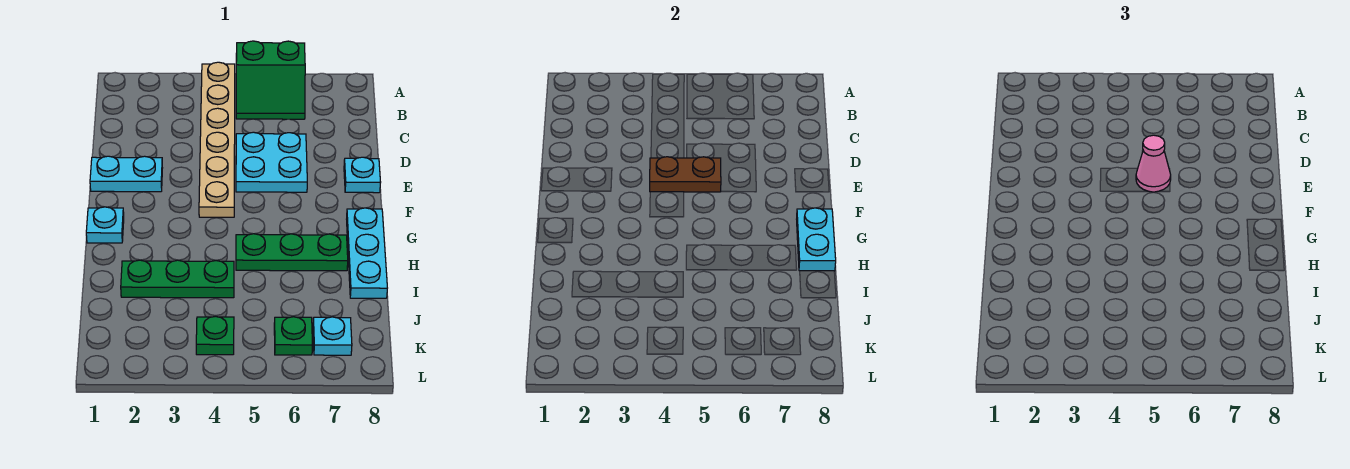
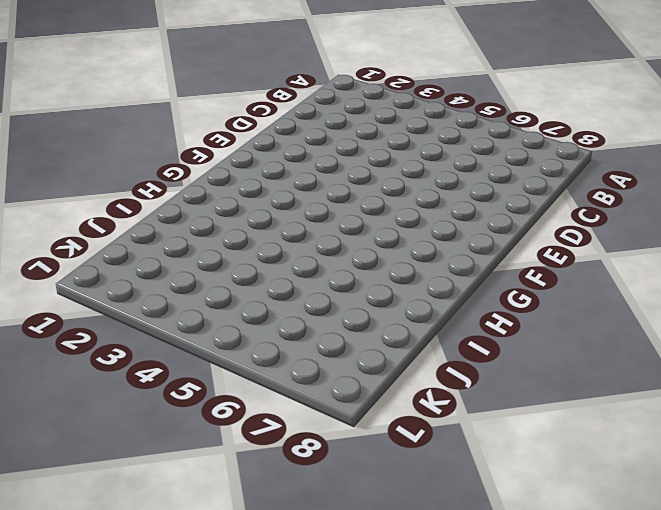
none -> tan plate A4:F4 level 1
none -> green slope A5:B6 level 1 top A
none -> cyan plate D5:E6 level 1

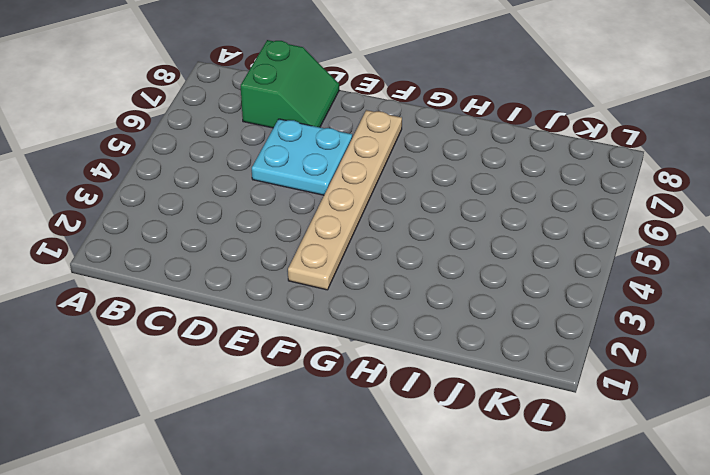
green slope C7:D8 level 1 top C -> green slope A5:B6 level 1 top A
tan plate F2:F7 level 1 -> tan plate A4:F4 level 1
none -> cyan plate E1:E2 level 1
none -> cyan plate E8 level 1
none -> cyan plate G1 level 1

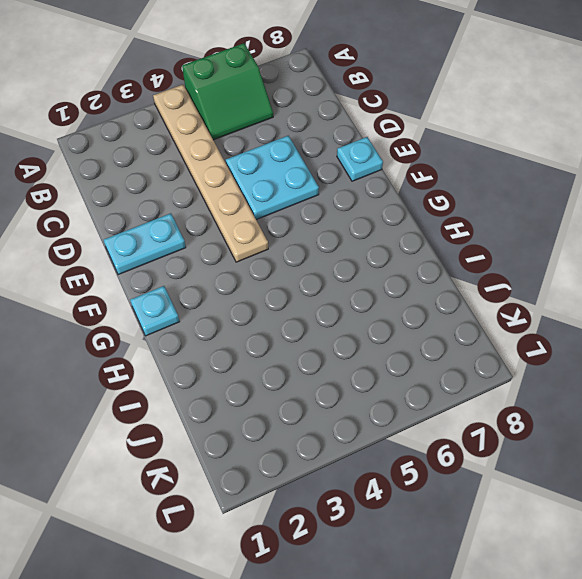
none -> cyan plate G8:I8 level 1
none -> green plate H5:H7 level 1
none -> green plate I2:I4 level 1

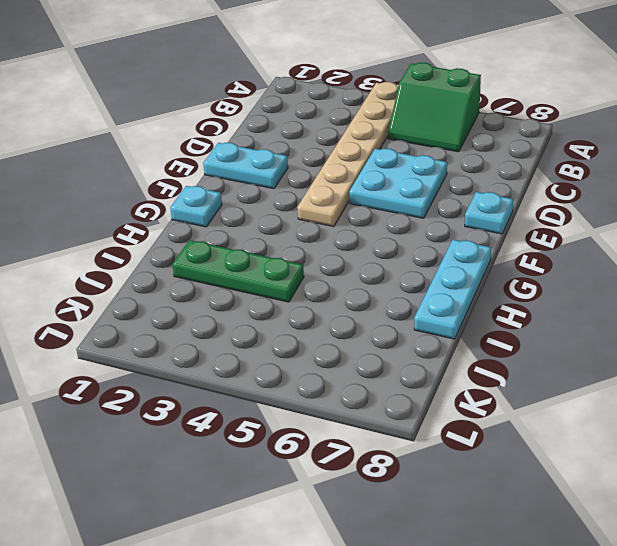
none -> green plate H5:H7 level 1
none -> green plate K4 level 1
none -> green plate K6 level 1

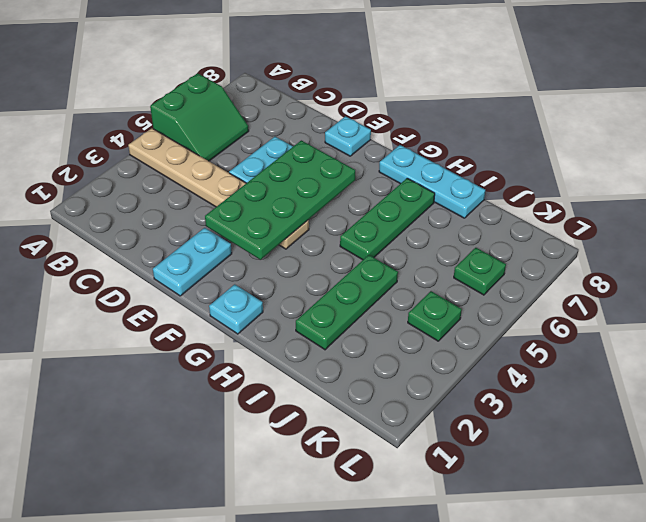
green plate E3:F6 level 2 -> brown plate E4:E5 level 2
none -> cyan plate K7 level 1
none -> cyan plate G8:H8 level 2
none -> pink cone E5 level 3

